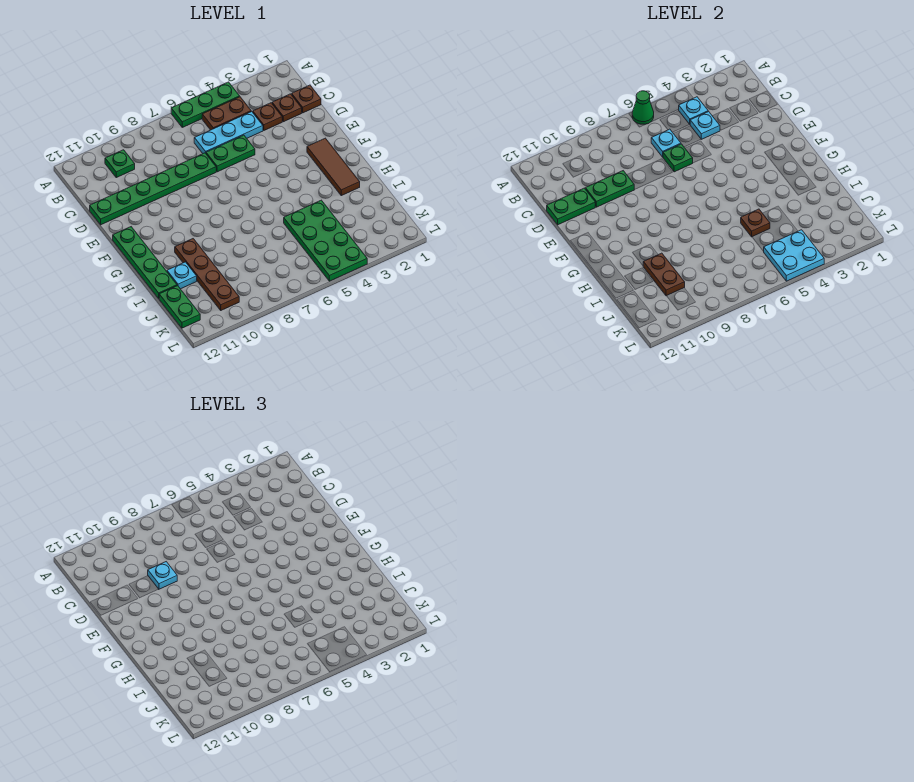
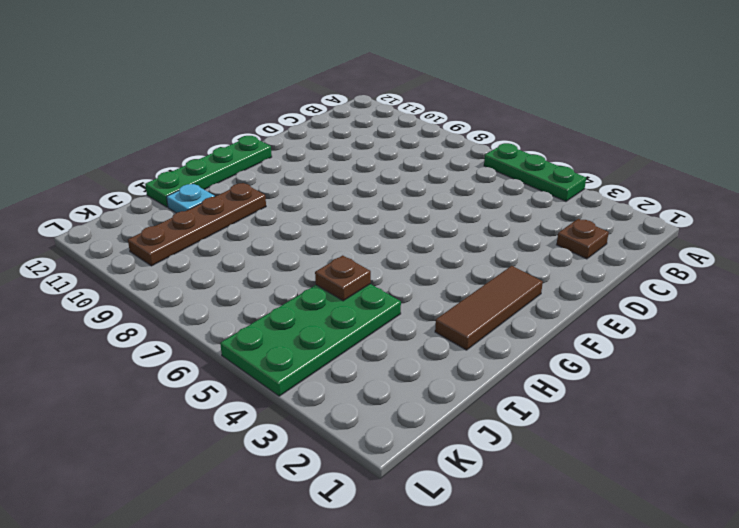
none -> brown plate B4:B5 level 1
none -> green plate B10 level 1
none -> brown plate C1 level 1

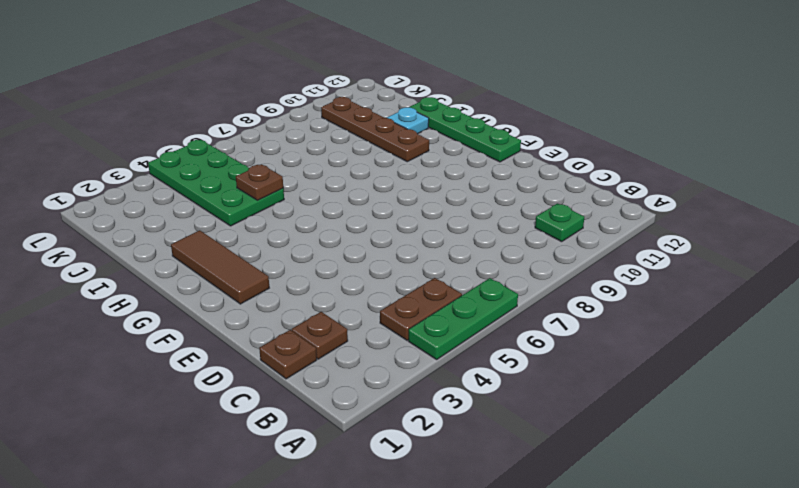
none -> brown plate C3 level 1
none -> cyan plate C4:C6 level 1
none -> green plate D5:D6 level 1

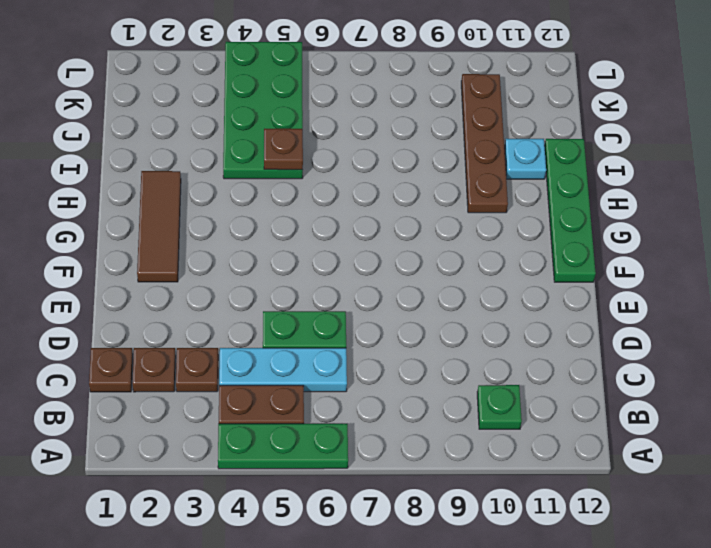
none -> green plate D7:D12 level 1
none -> green plate J12:K12 level 1
none -> green cone A6 level 2

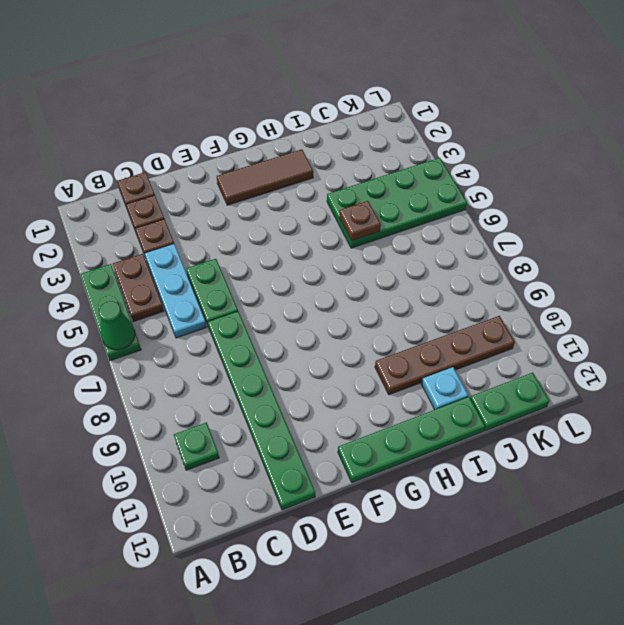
none -> cyan plate B4 level 2
none -> cyan plate C4 level 2
none -> cyan plate C6 level 2

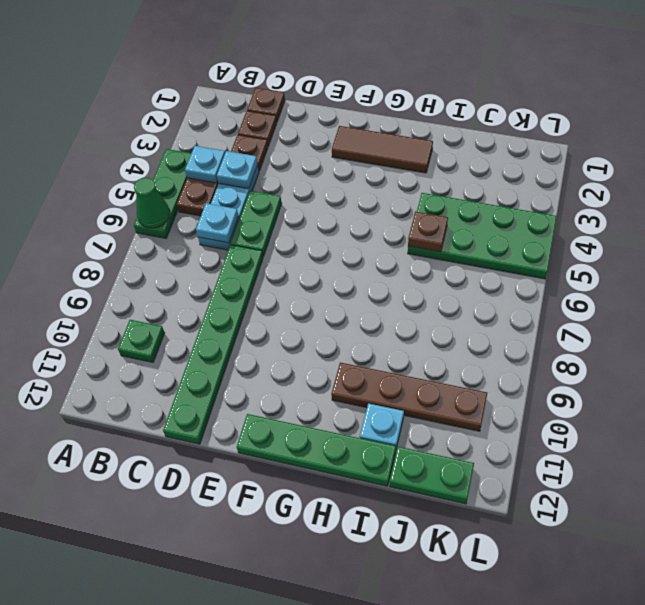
none -> green plate D6 level 2
none -> green plate D9:D10 level 2
none -> green plate D11:D12 level 2

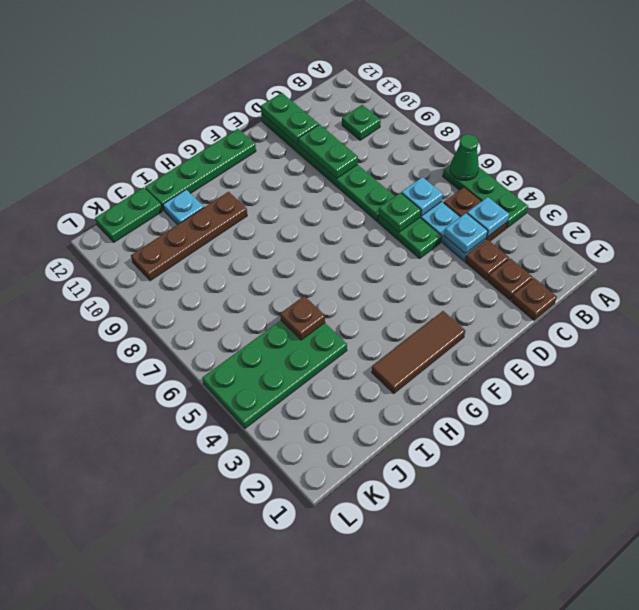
none -> brown plate I10:J10 level 2
none -> cyan plate K4:L5 level 2
none -> cyan plate D9 level 3

